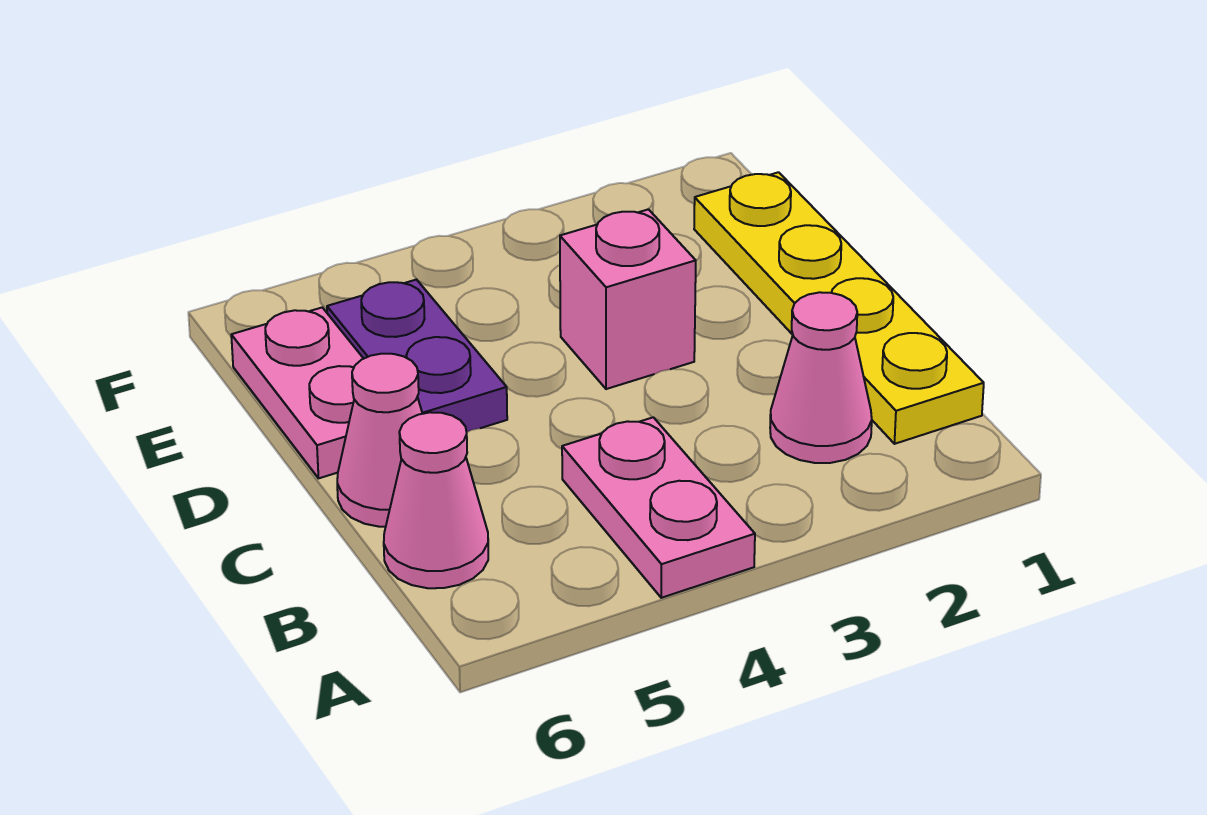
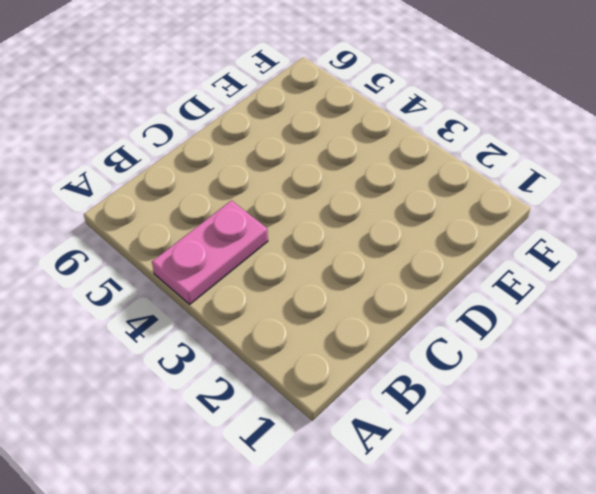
none -> yellow plate B1:E1 level 1
none -> pink cone B2 level 1

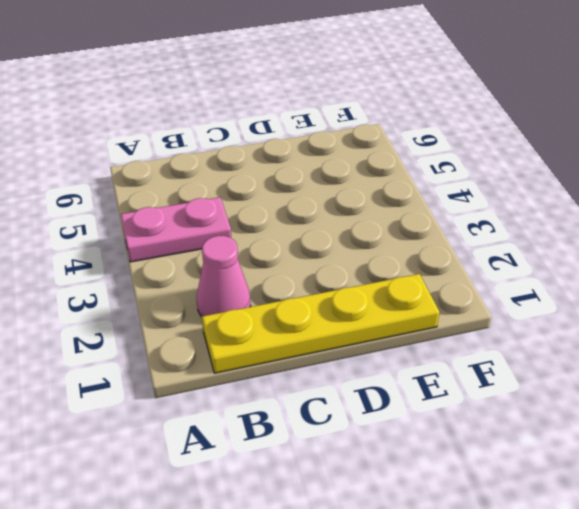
none -> pink cone B6 level 1
none -> pink cone C6 level 1

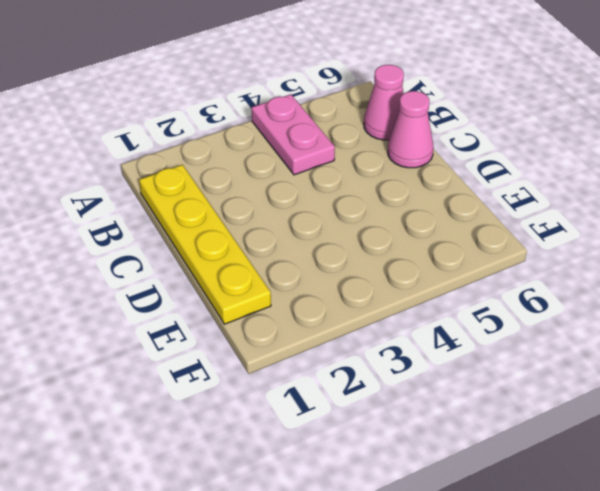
none -> pink cone B2 level 1
none -> pink brick D3 level 1

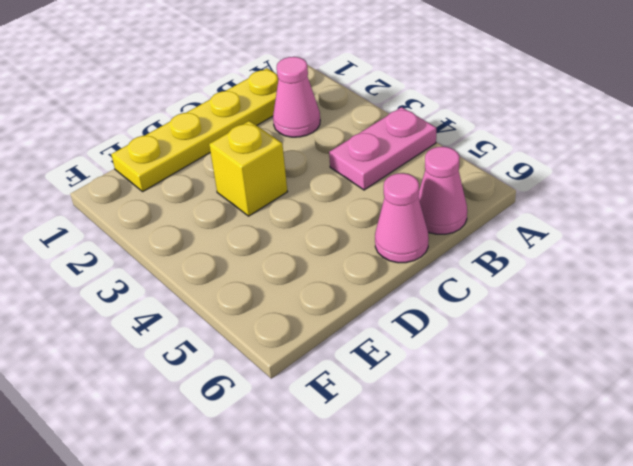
yellow brick D3 level 1 -> pink brick D3 level 1
none -> purple plate D5:E5 level 1
none -> pink plate D6:E6 level 1

